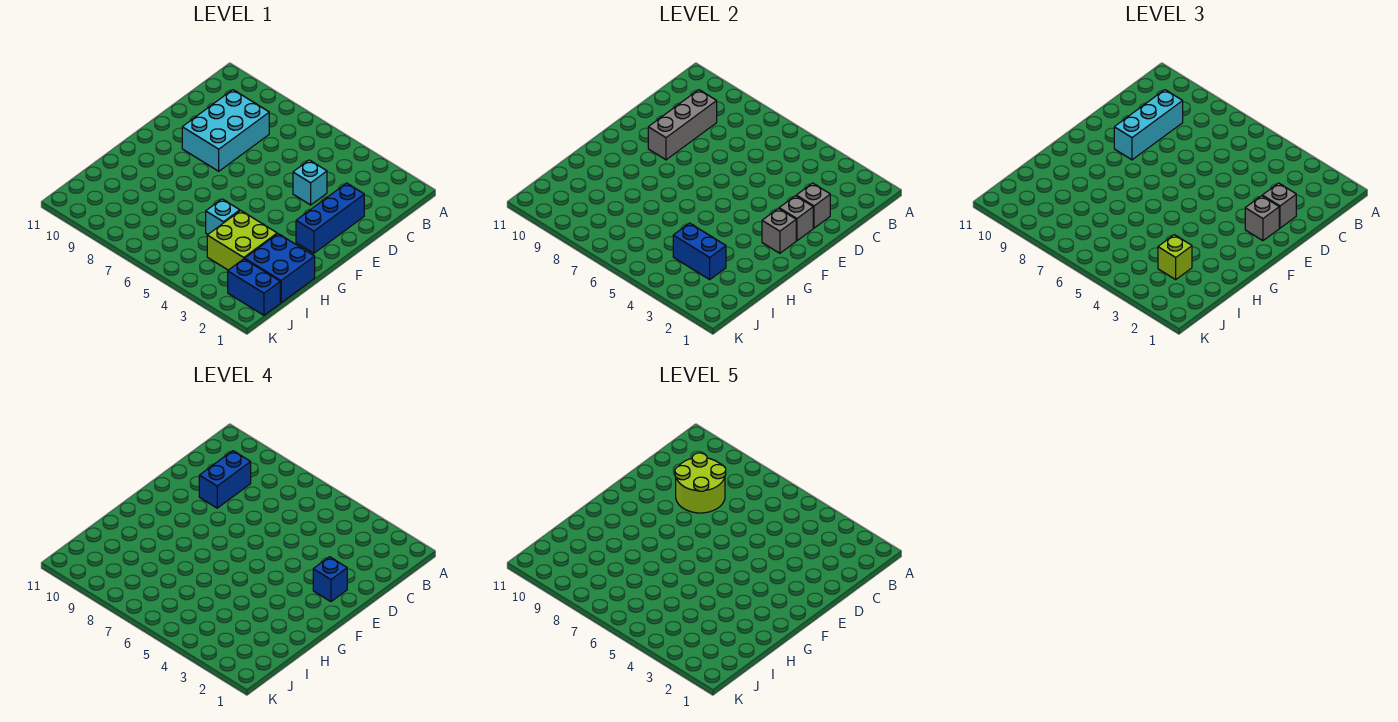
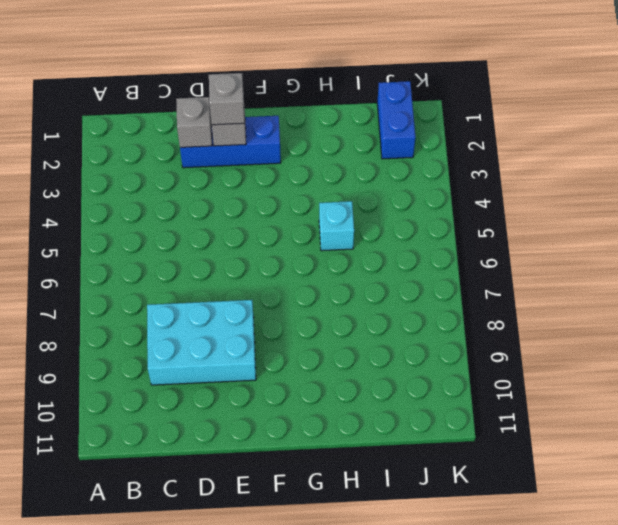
none -> cyan brick D4 level 1
none -> blue brick H1:I2 level 1
none -> lime brick H3:I4 level 1

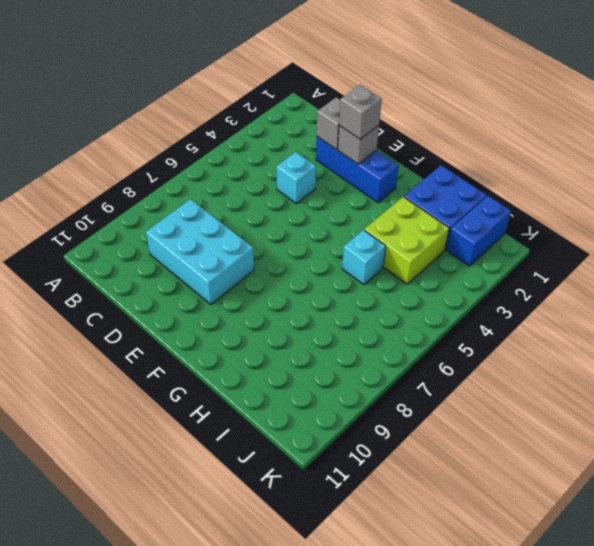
none -> grey brick C9:E9 level 2
none -> grey brick F2 level 2
none -> blue brick I3:I4 level 2

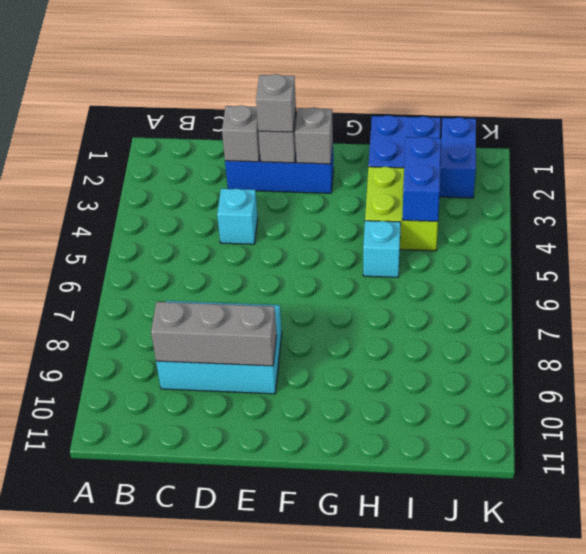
none -> cyan brick C9:E9 level 3
none -> grey brick D2 level 3
none -> lime brick I3 level 3

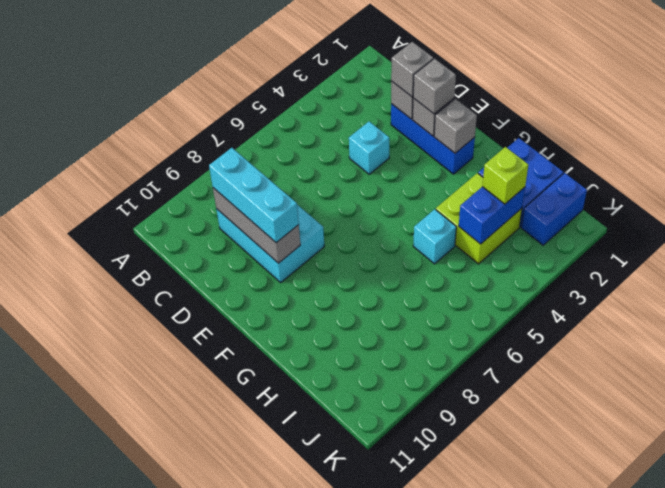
none -> blue brick C9:D9 level 4
none -> blue brick E2 level 4
none -> lime round brick C8:D9 level 5

